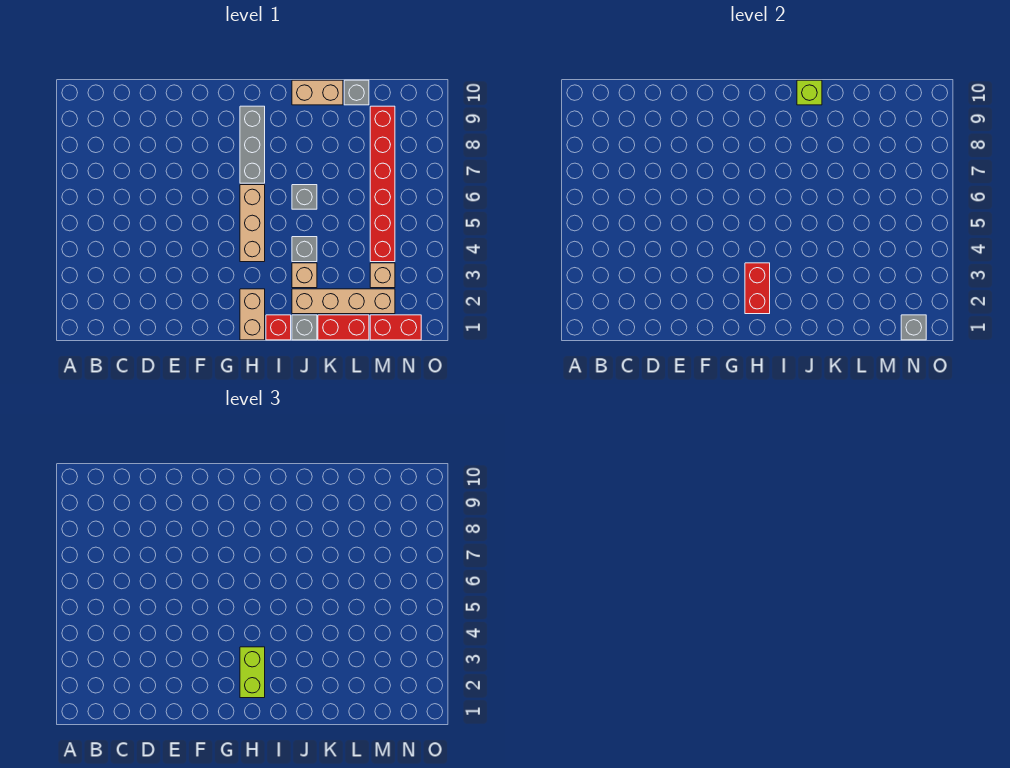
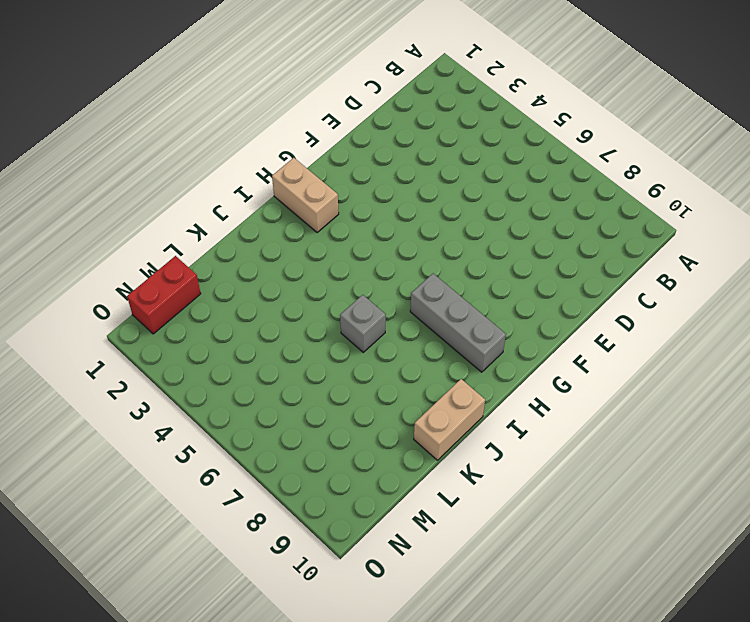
none -> tan brick H4:H6 level 1
none -> red brick I1 level 1
none -> grey brick J1 level 1

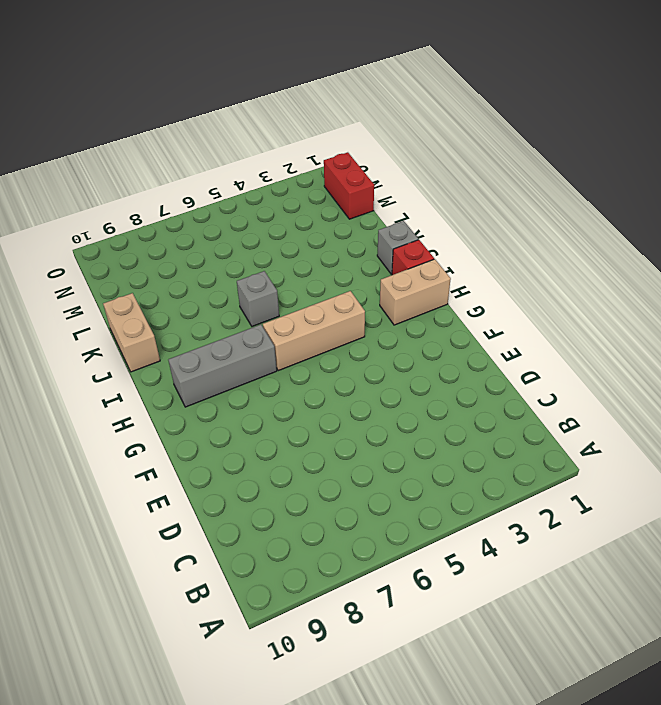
none -> tan brick J2:M2 level 1
none -> tan brick J3 level 1
none -> grey brick J4 level 1

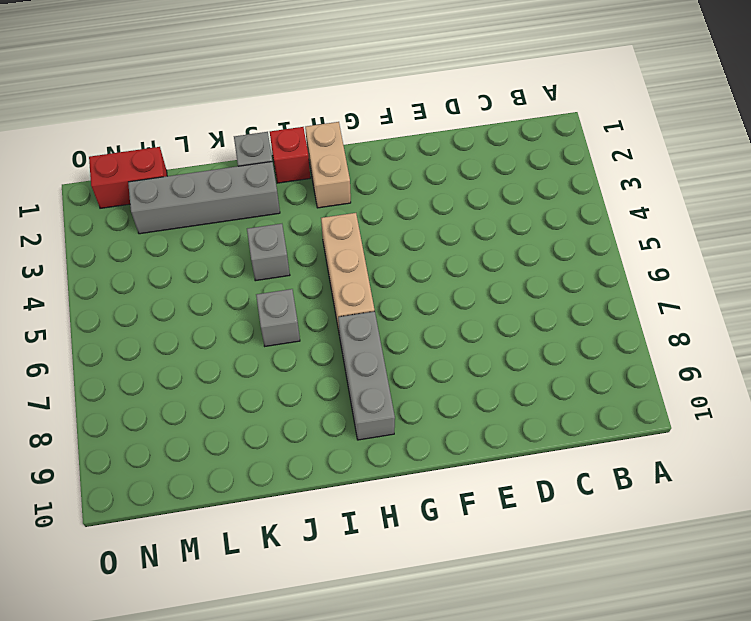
grey brick J2:M2 level 1 -> tan brick J2:M2 level 1
none -> tan brick J3 level 1
none -> tan brick J10:K10 level 1
none -> red brick K1:L1 level 1

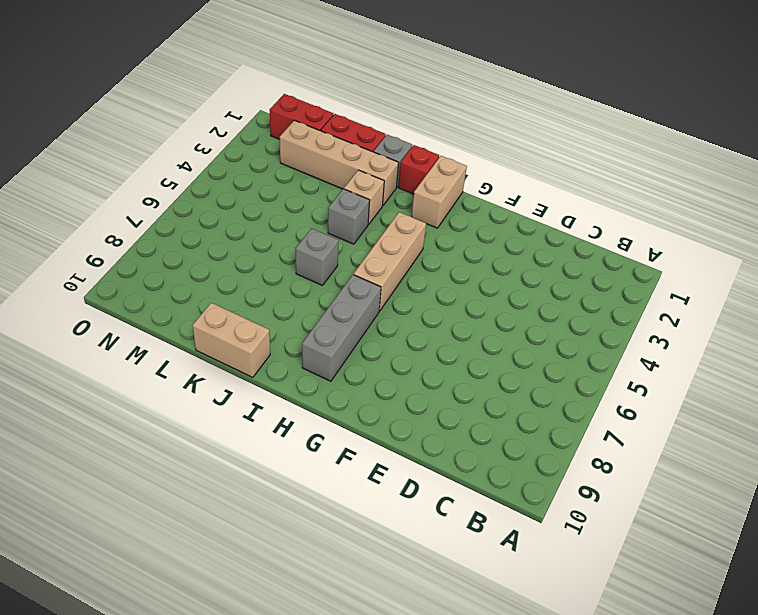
none -> grey brick L10 level 1
none -> tan brick M3 level 1
none -> red brick M4:M9 level 1

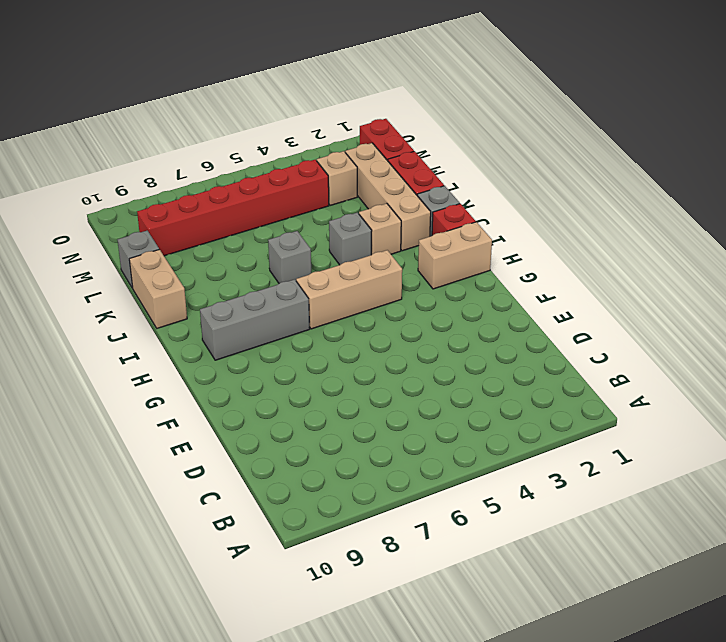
none -> red brick H2:H3 level 2
none -> lime brick J10 level 2
none -> grey brick N1 level 2

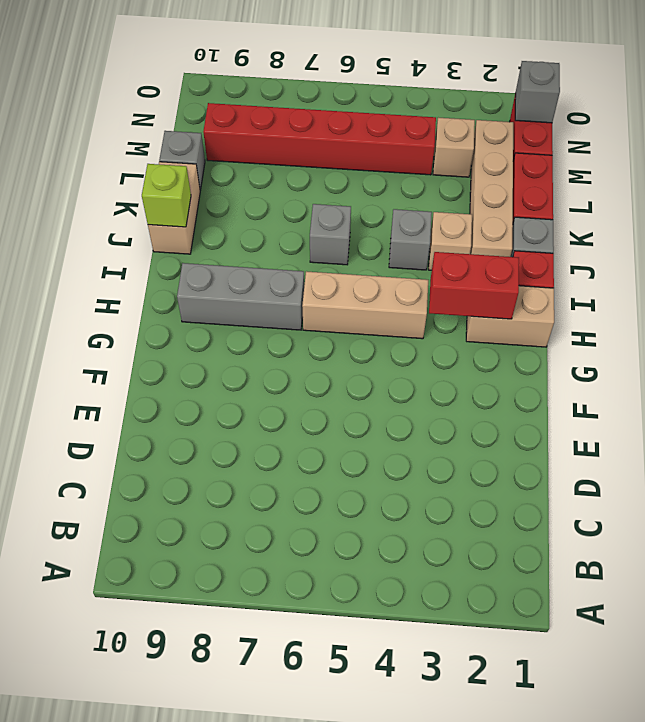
none -> lime brick H2:H3 level 3

